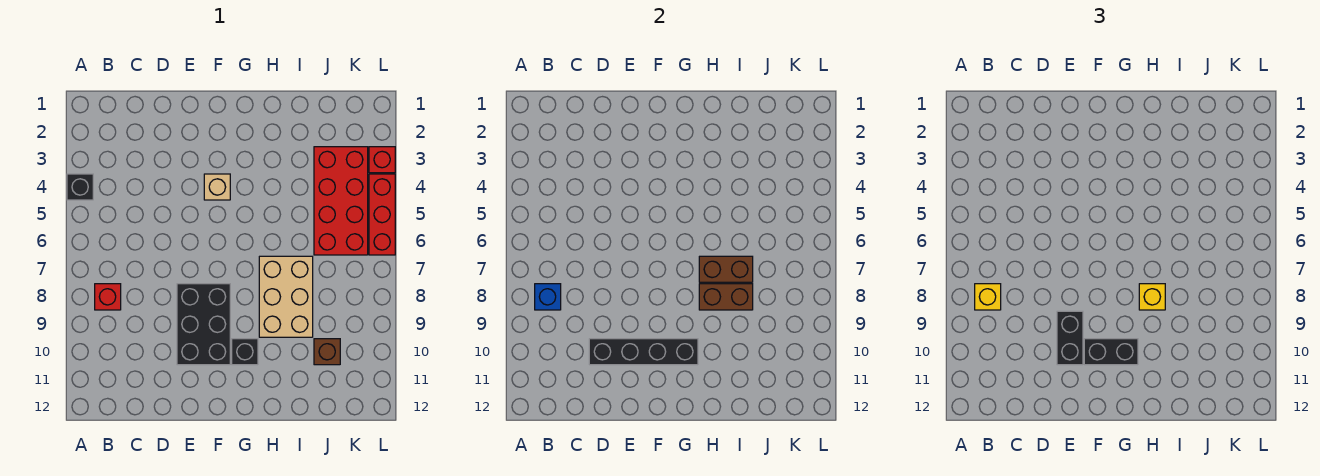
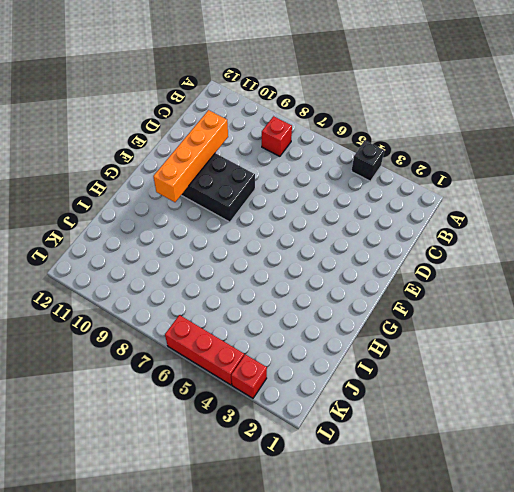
orange brick D10:G10 level 2 -> black brick D10:G10 level 2
none -> tan brick F4 level 1
none -> black brick G10 level 1
none -> tan brick H7:I9 level 1

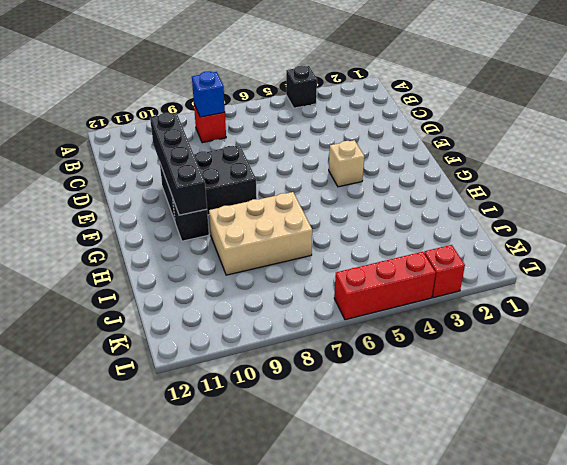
none -> red brick J3:K6 level 1
none -> brown brick J10 level 1
none -> brown brick H7:I7 level 2

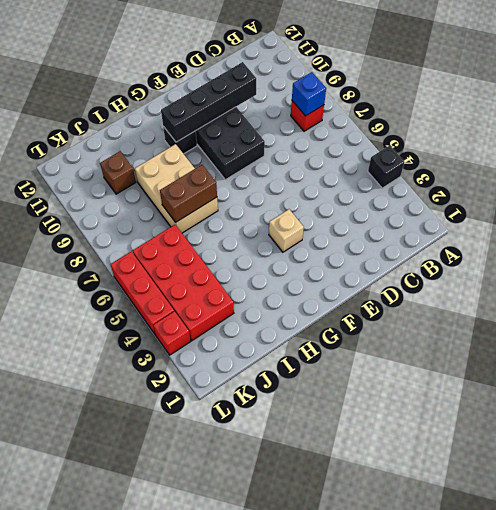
none -> brown brick H8:I8 level 2
none -> yellow brick B8 level 3
none -> black brick E9:E10 level 3

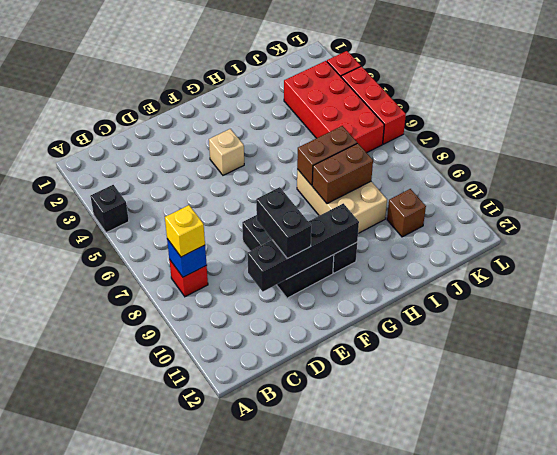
none -> black brick F10:G10 level 3
none -> yellow brick H8 level 3

